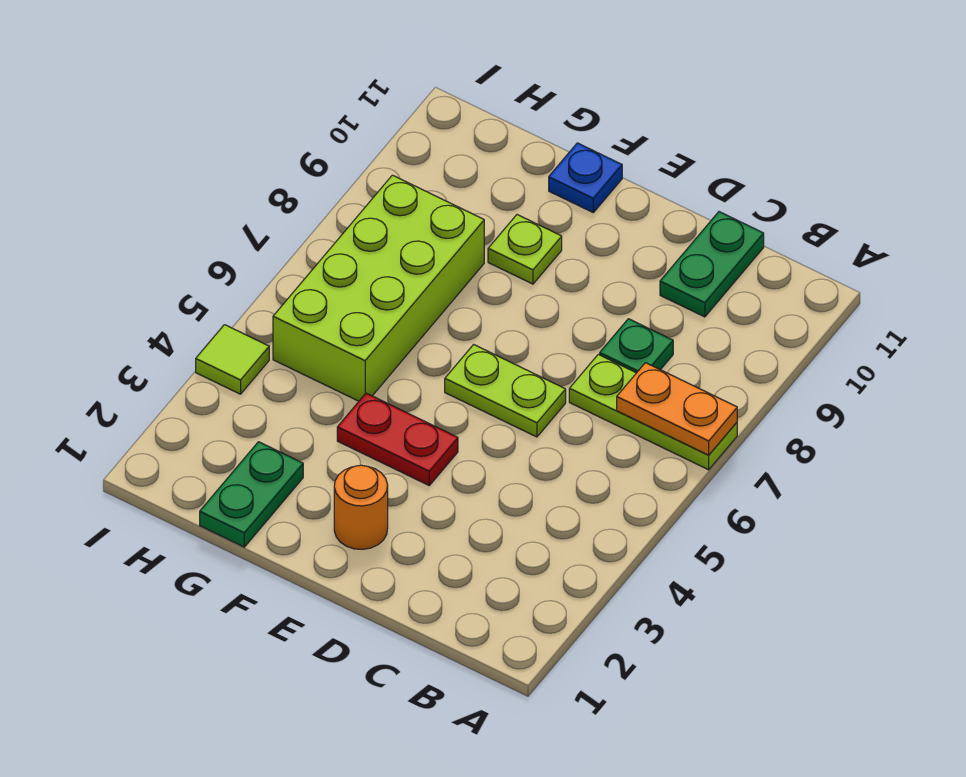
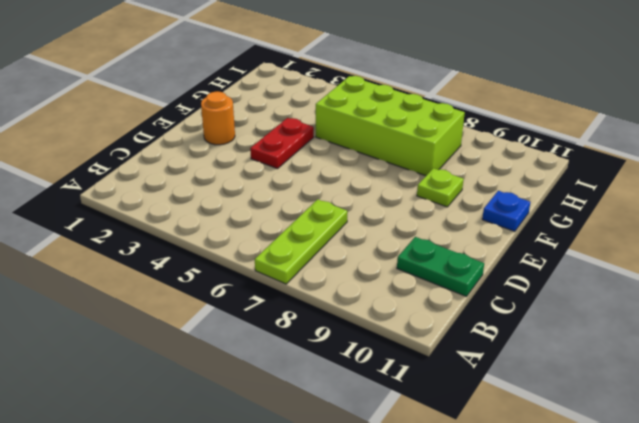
none -> green plate C8 level 1
none -> lime plate D6:E6 level 1
none -> green plate G1:G2 level 1

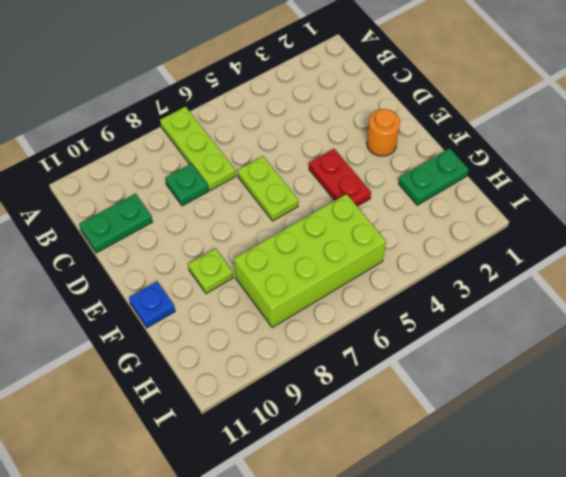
none -> lime tile I4 level 1
none -> orange plate A7:B7 level 2

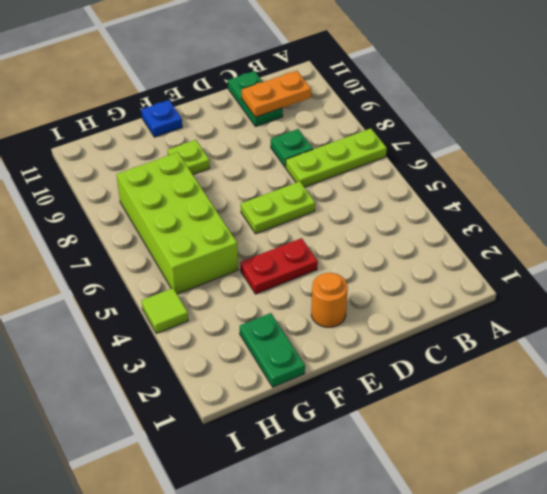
orange plate B10:C10 level 2 -> orange plate A7:B7 level 2

